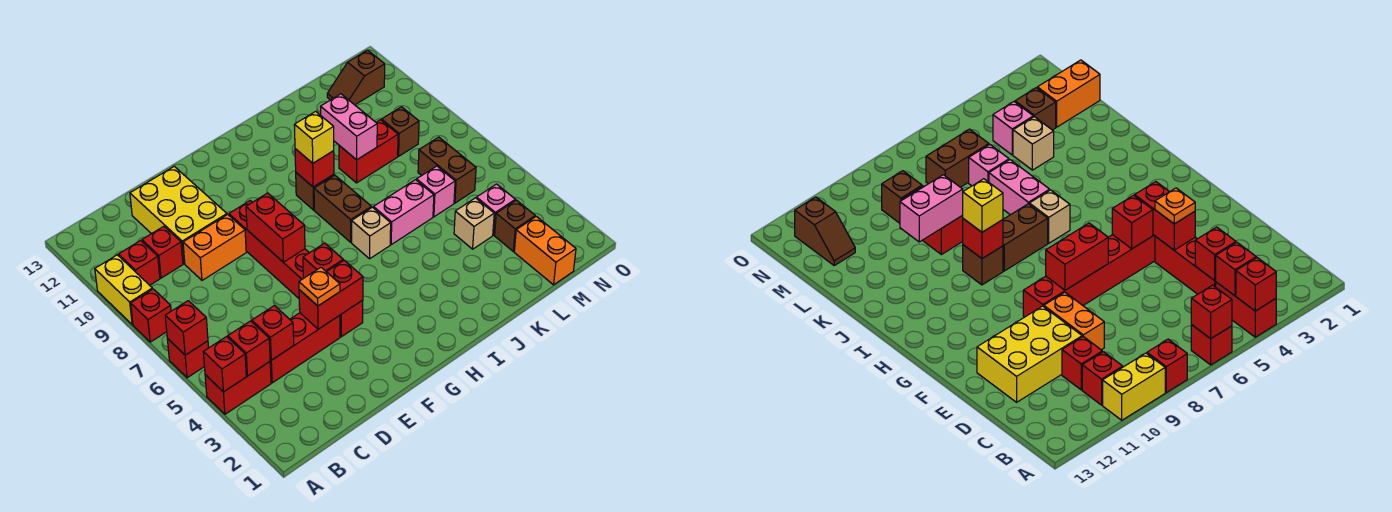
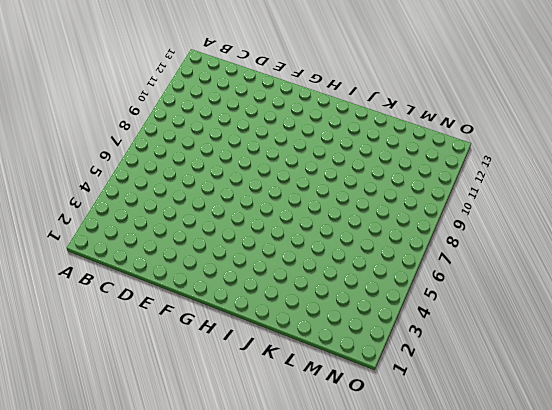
none -> red brick A4:B4 level 1
none -> red brick A6 level 1
none -> red brick A8 level 1
none -> yellow brick A9:A10 level 1

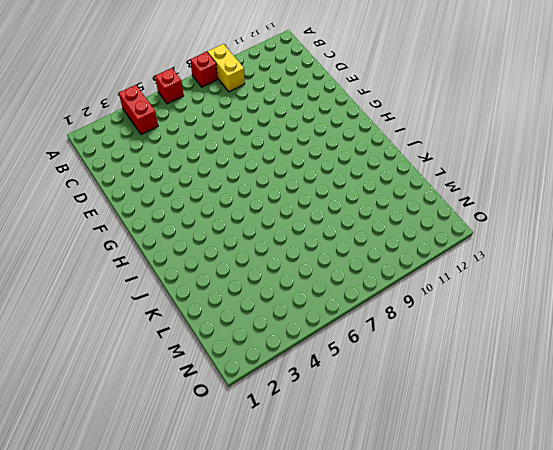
yellow brick A9:B9 level 1 -> yellow brick A9:A10 level 1
none -> red brick B10 level 1
none -> red brick C4:E4 level 1
none -> red brick C10 level 1
none -> orange brick D9:E9 level 1

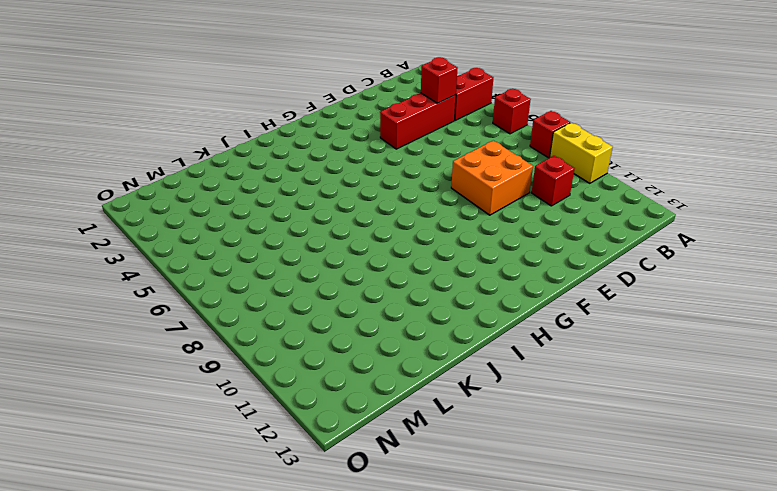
orange brick D8:E9 level 1 -> orange brick D9:E9 level 1
none -> red brick B10 level 1
none -> yellow brick D10:E12 level 1
none -> red brick F4:F9 level 1
none -> tan brick I6 level 1

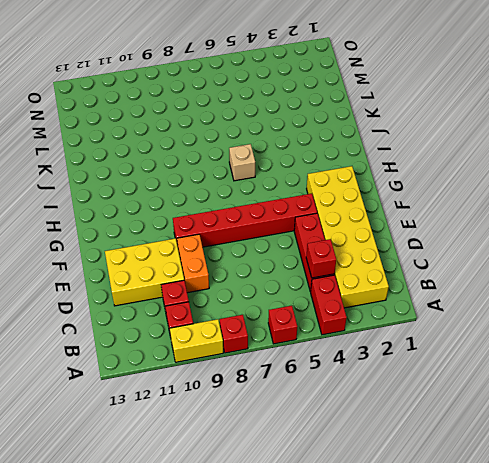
yellow brick B2:G3 level 1 -> none
none -> brown brick I7:I8 level 1
none -> brown brick I9 level 1
none -> pink brick J6:K6 level 1
none -> red brick K9:L9 level 1

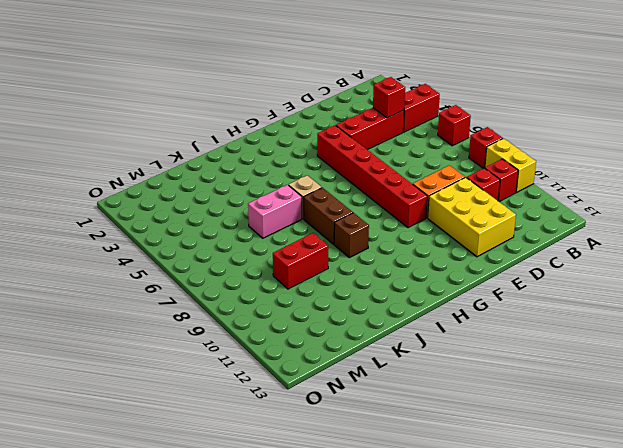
none -> tan brick L4 level 1
none -> pink brick L6 level 1
none -> orange brick M1:M2 level 1
none -> brown brick M3 level 1

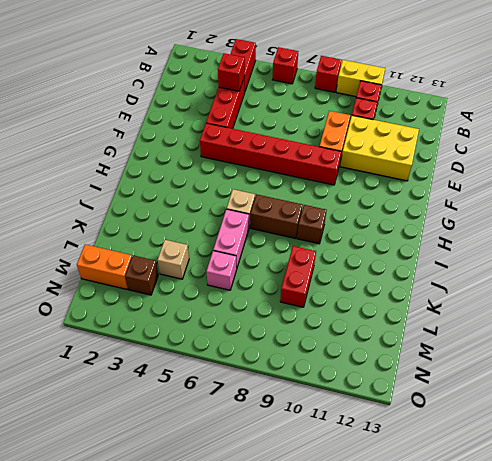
none -> pink brick M4 level 1
none -> brown brick M6:M7 level 1
none -> brown brick M9 level 1
none -> brown slope M12:N12 level 1 top N

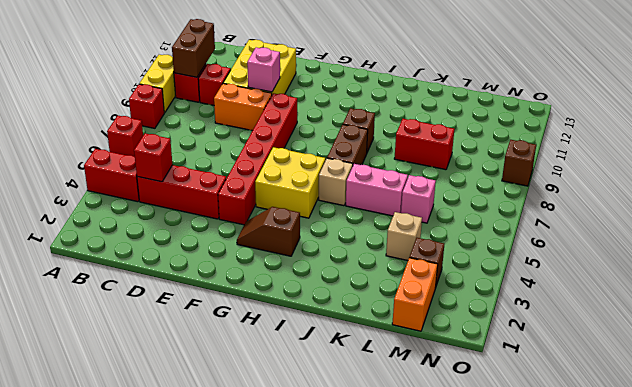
brown brick B10:B11 level 2 -> brown brick M6:M7 level 1
pink brick E10 level 2 -> pink brick M4 level 1
brown slope G3:H3 level 1 top H -> brown slope M12:N12 level 1 top N
yellow brick G5:H6 level 1 -> none
brown brick O9 level 1 -> brown brick M9 level 1
none -> red brick A4 level 2
none -> red brick A6 level 2
none -> red brick B4 level 2
none -> red brick E4:F4 level 2

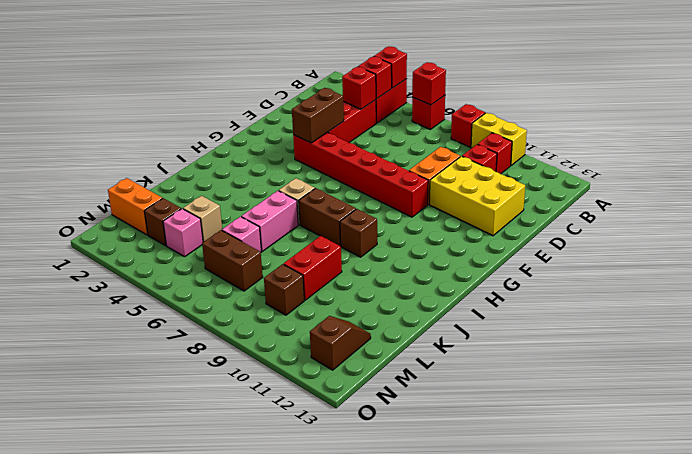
brown brick E4:F4 level 2 -> red brick E4:F4 level 2
none -> red brick F5 level 2
none -> red brick F7:F8 level 2
none -> red brick I9 level 2
none -> pink brick K9:K10 level 2

